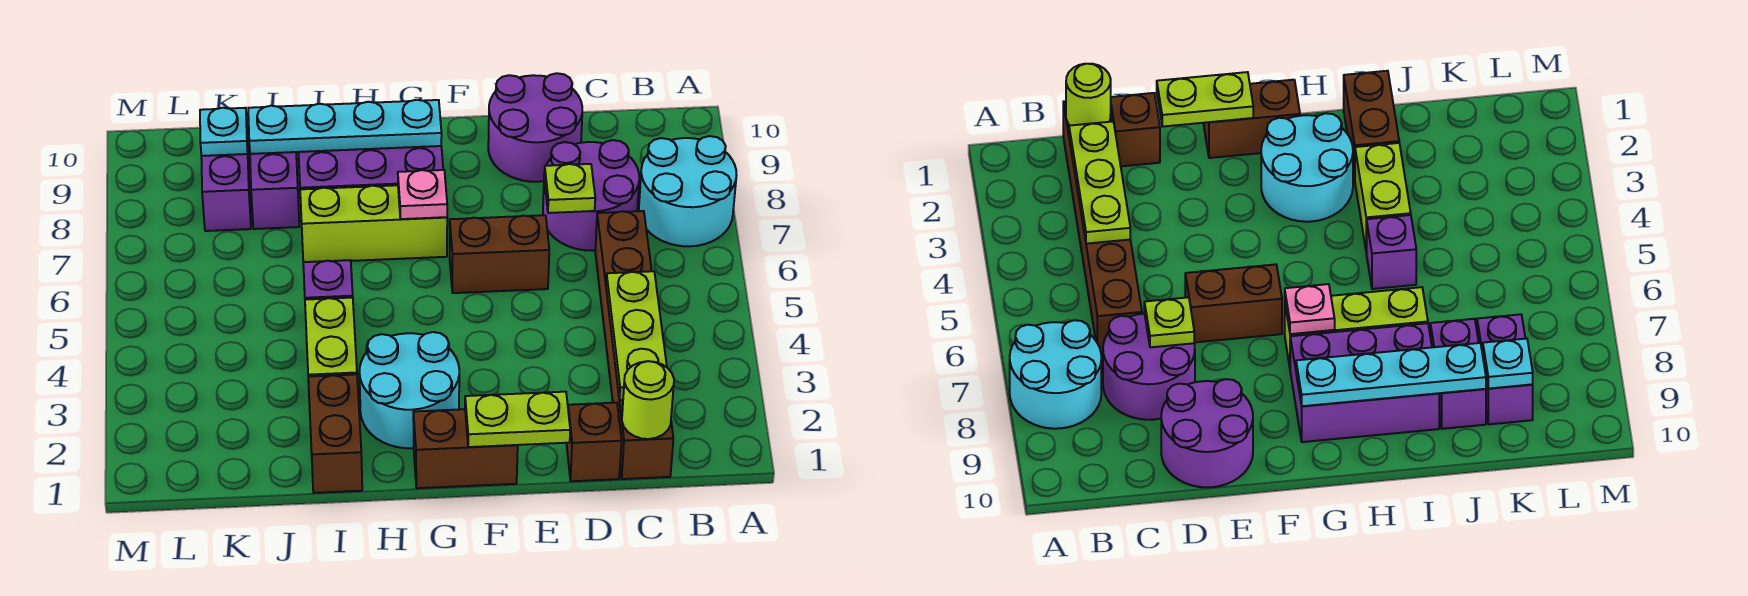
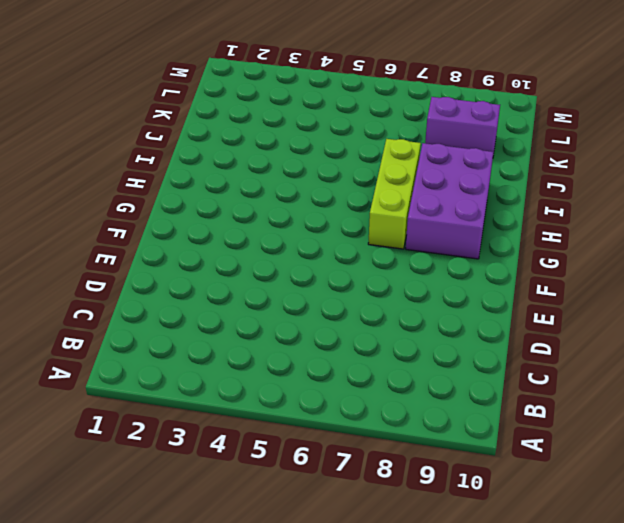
none -> cyan round brick A7:B8 level 1
none -> brown brick C1:C6 level 1
none -> purple round brick C7:D8 level 1

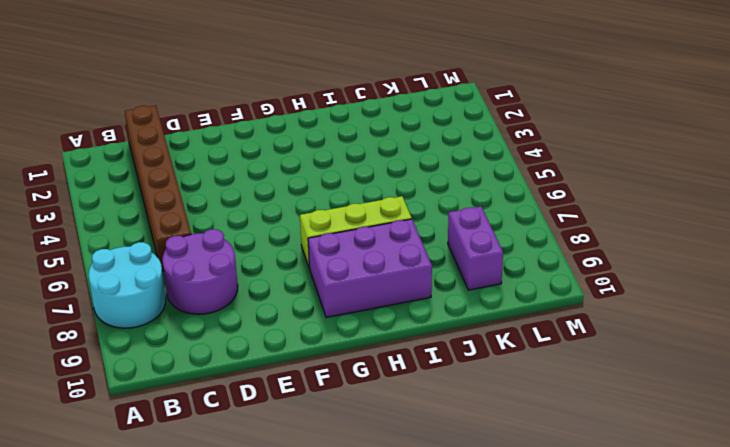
none -> brown brick D1 level 1
none -> purple round brick D9:E10 level 1
none -> brown brick E6:F6 level 1

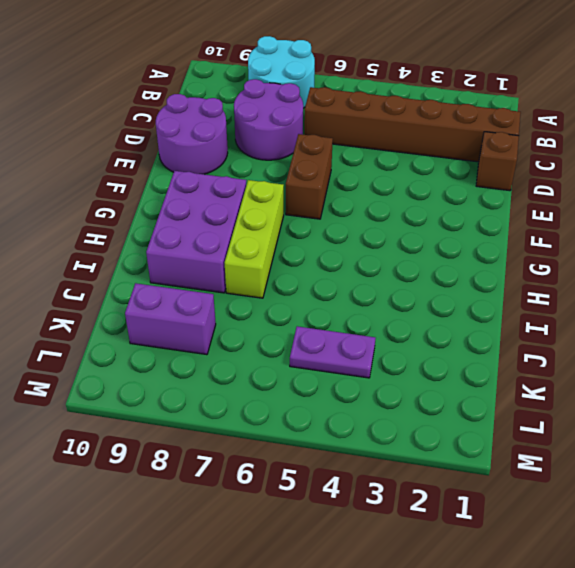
purple plate K4:K5 level 1 -> none
none -> brown brick F1:G1 level 1
none -> cyan round brick G2:H3 level 1
none -> brown brick I1:I2 level 1

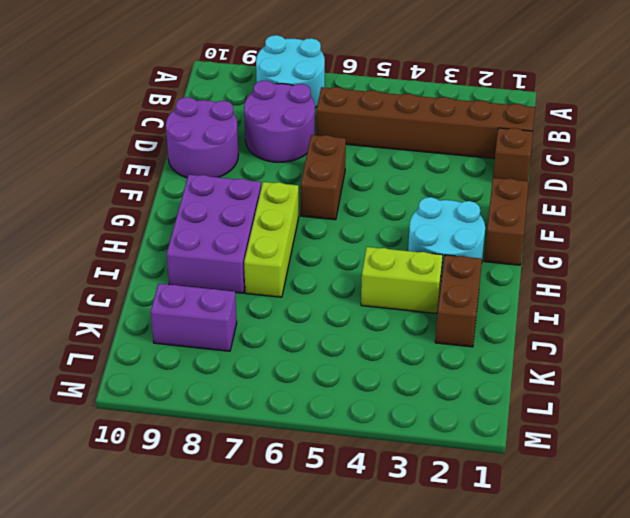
brown brick I2:J2 level 1 -> brown brick I1:I2 level 1
none -> purple brick I5 level 1
none -> purple brick J8:J9 level 1
none -> lime round brick C1 level 2

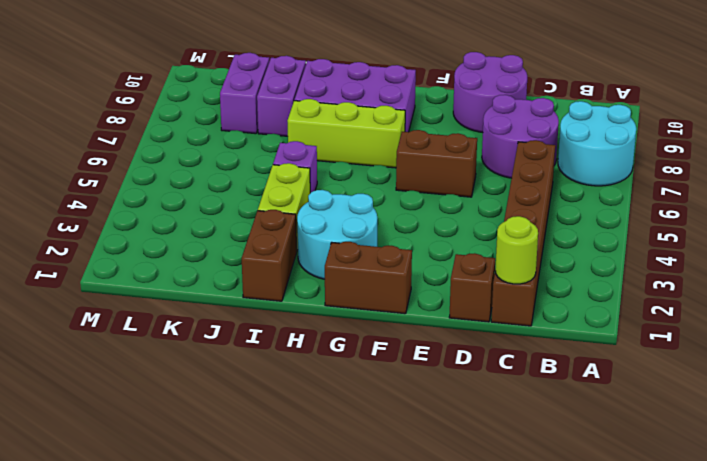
none -> lime plate C2:C4 level 2
none -> lime plate D7 level 2
none -> lime plate E1:F1 level 2

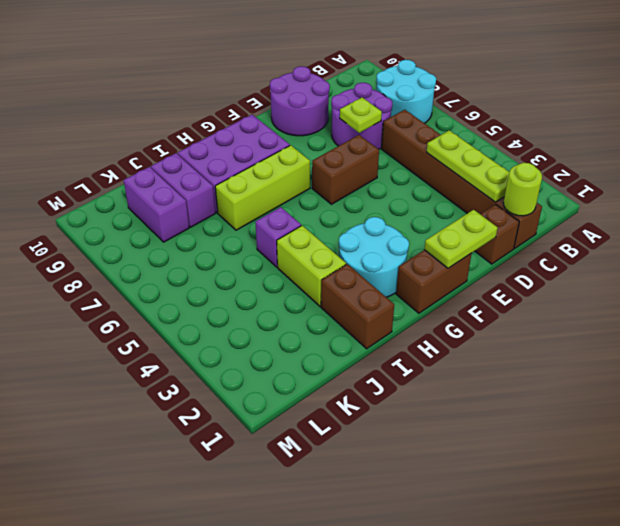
none -> pink plate G7 level 2
none -> cyan plate G9:J9 level 2
none -> cyan plate K9 level 2

